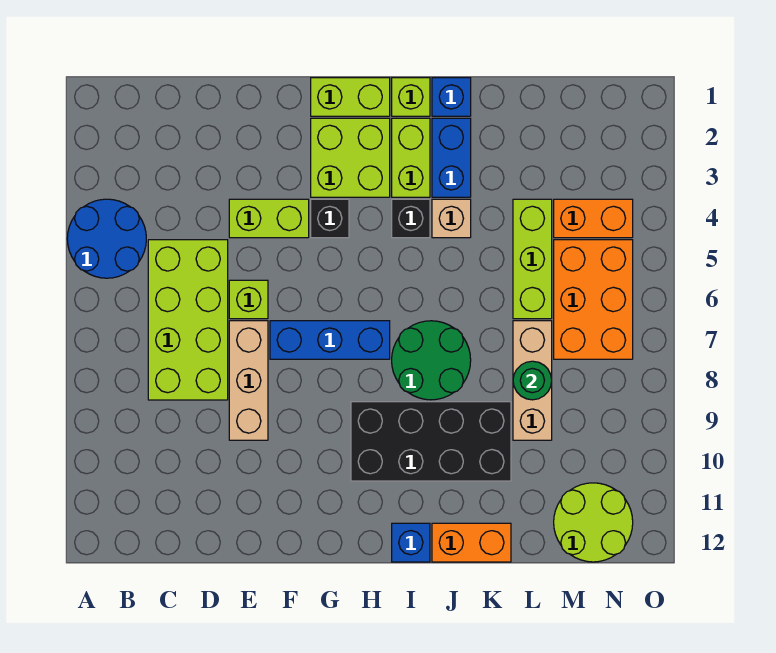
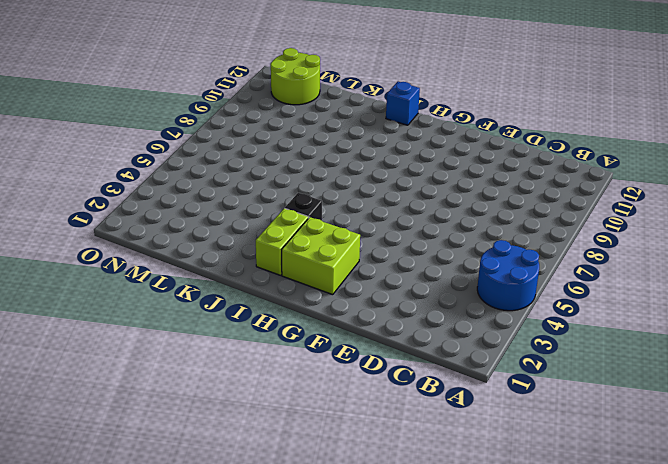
none -> lime brick C5:D8 level 1
none -> lime brick E4:F4 level 1
none -> lime brick E6 level 1

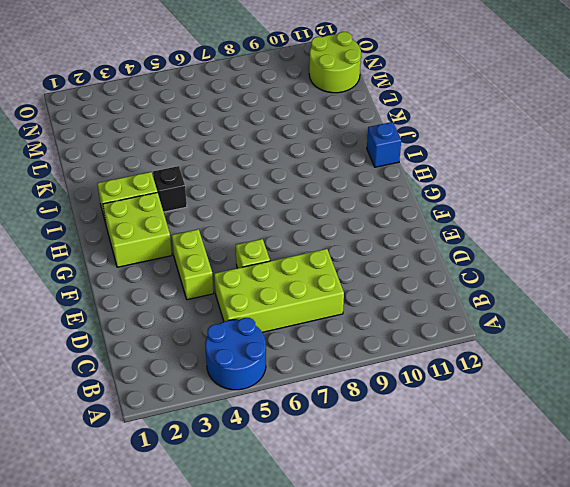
none -> tan brick E7:E9 level 1
none -> blue brick F7:H7 level 1
none -> lime brick G1:H1 level 1

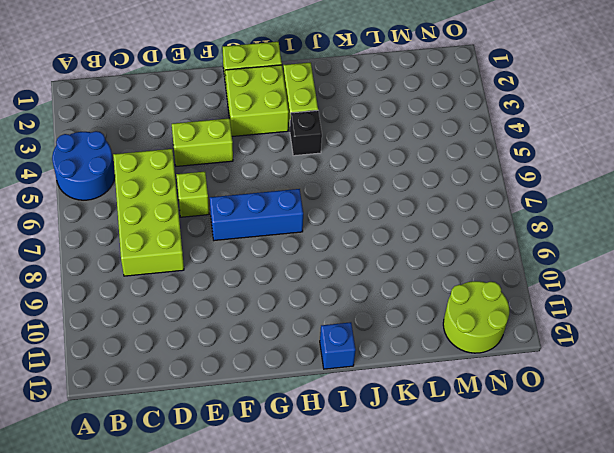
none -> tan brick E7:E9 level 1
none -> black brick G4 level 1
none -> black brick H9:K10 level 1

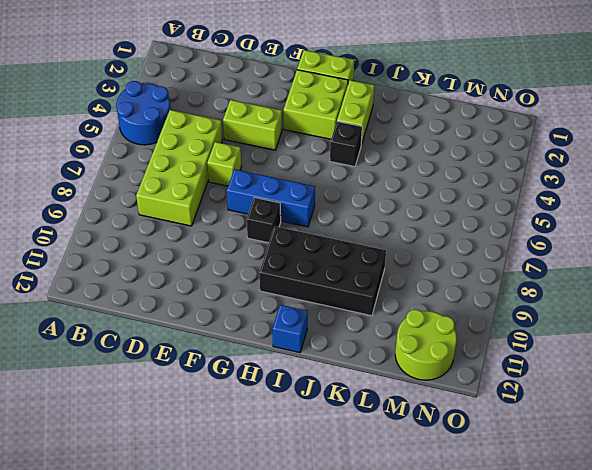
black brick G8 level 1 -> black brick G4 level 1
none -> tan brick E7:E9 level 1
none -> lime brick I1 level 1
none -> green round brick I7:J8 level 1

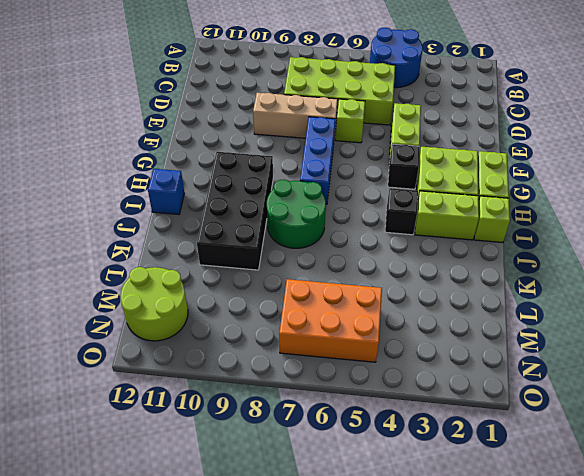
none -> blue brick J1 level 1
none -> blue brick J2:J3 level 1
none -> tan brick J4 level 1

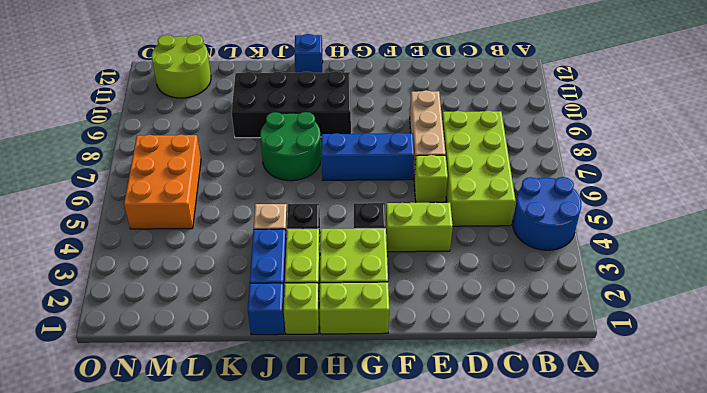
none -> orange brick J12:K12 level 1
none -> lime brick L4:L6 level 1
none -> tan brick L7:L9 level 1

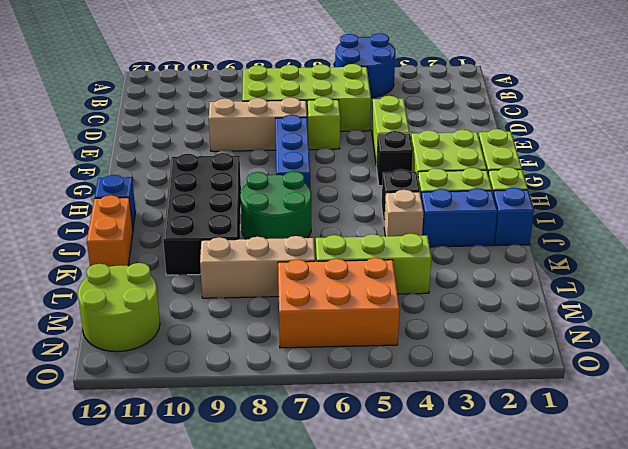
none -> orange brick M4:N4 level 1
none -> green round brick L8 level 2

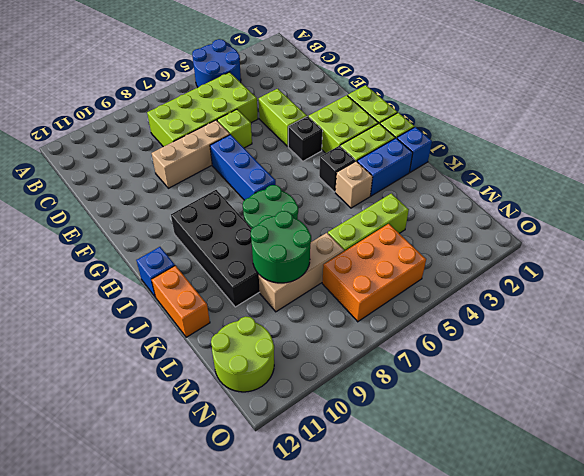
green round brick K8:L9 level 2 -> green round brick L8 level 2
none -> orange brick M4:N4 level 1

